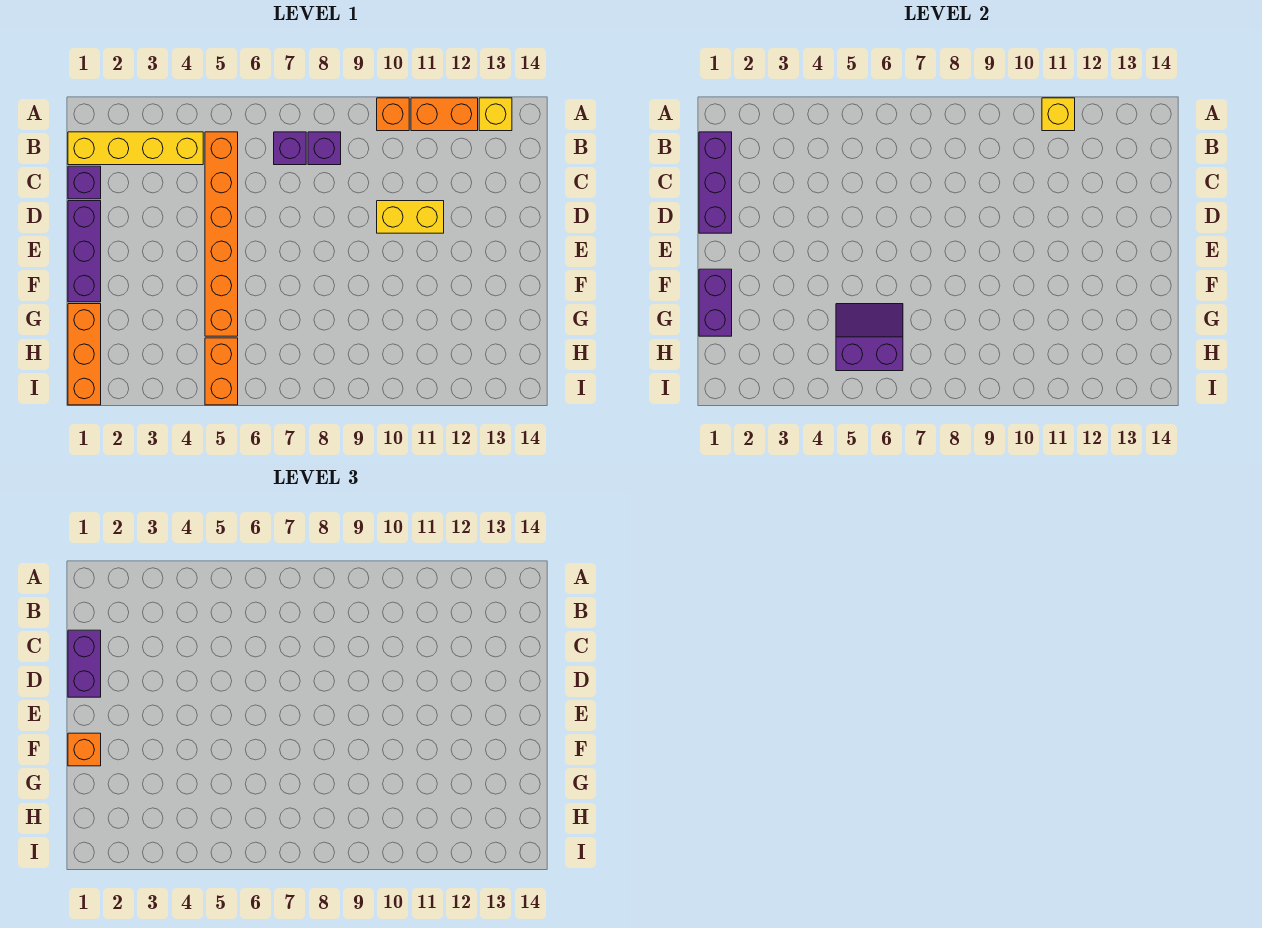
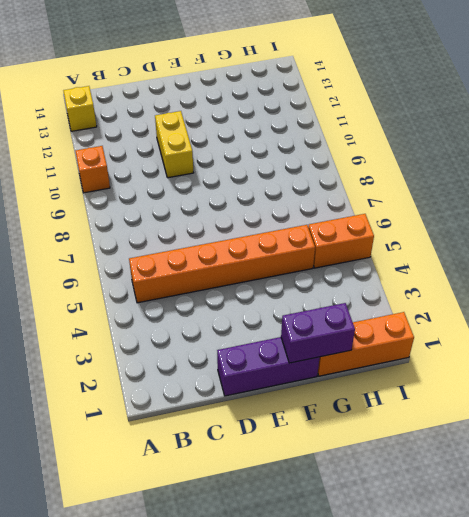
none -> orange brick A11:A12 level 1
none -> yellow brick B1:B4 level 1
none -> purple brick B7 level 1

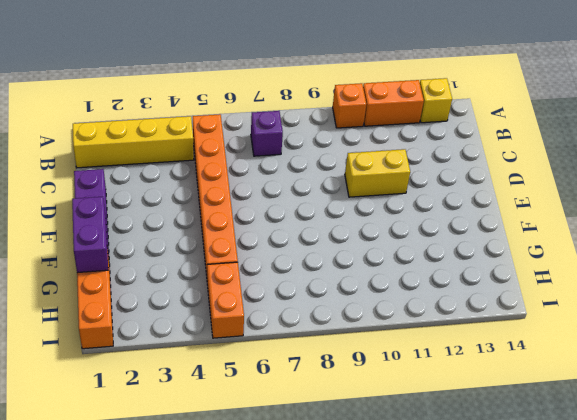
none -> purple brick B8 level 1
none -> purple brick C1 level 1
none -> yellow brick A11 level 2

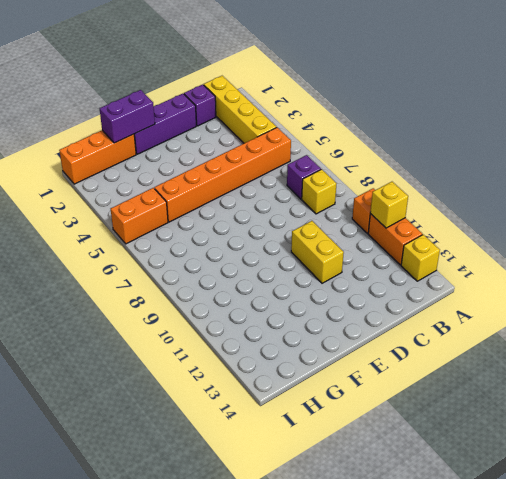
yellow brick B8 level 1 -> purple brick B8 level 1
none -> purple brick B1:D1 level 2
none -> purple slope G5:H6 level 2 top H
none -> purple brick C1:D1 level 3

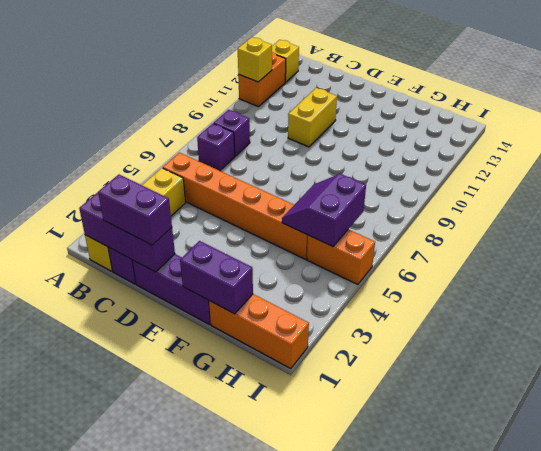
none -> orange brick A10 level 1
none -> orange brick F1 level 3

